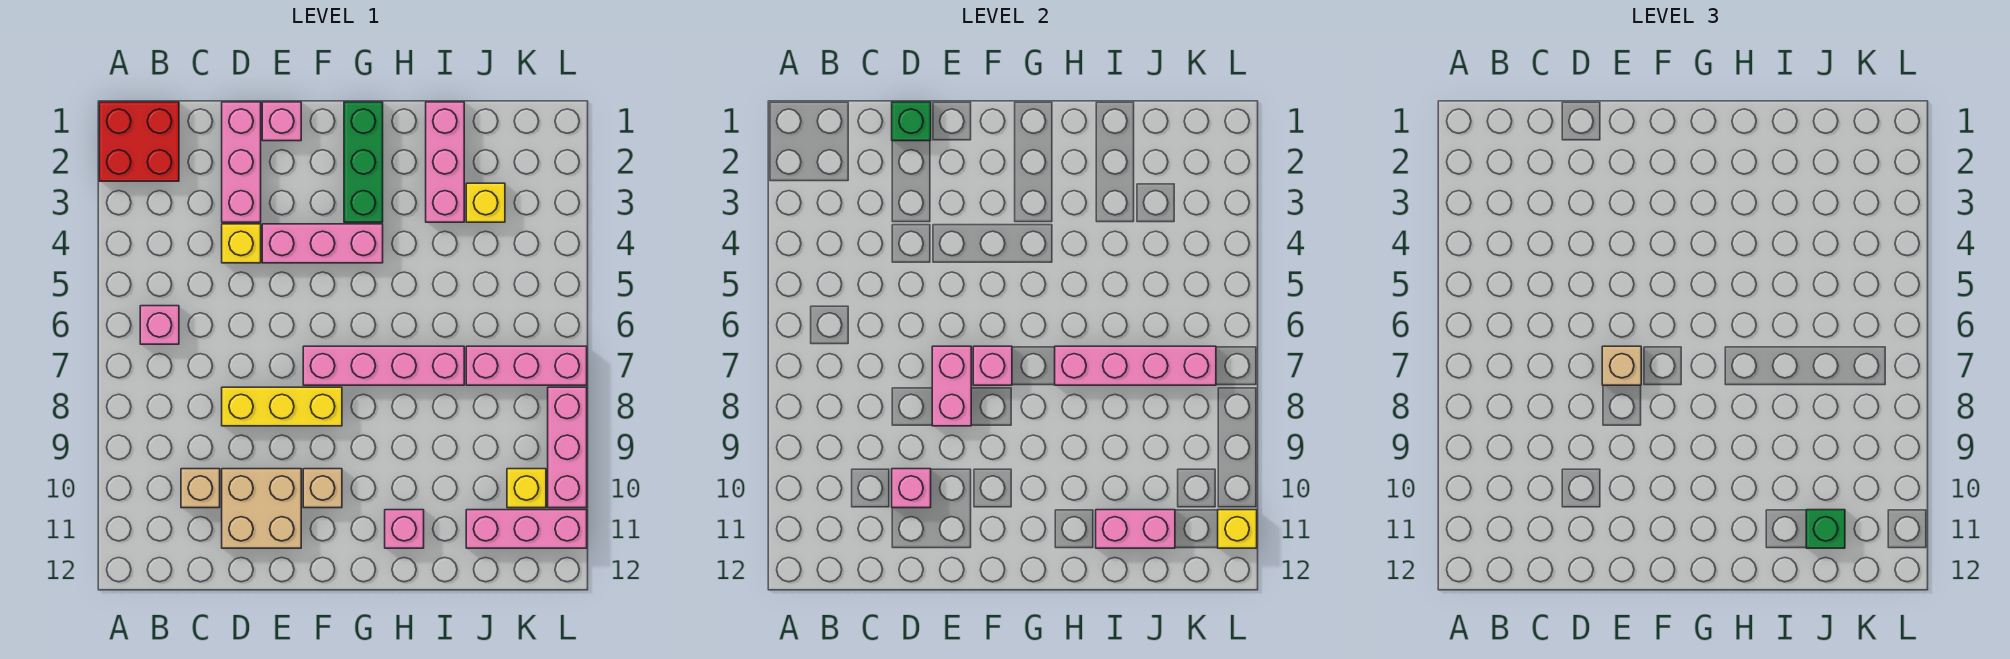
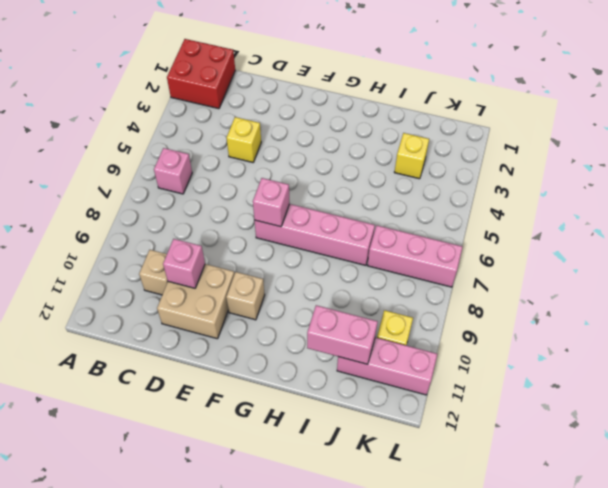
none -> pink brick D1:D3 level 1
none -> yellow brick D8:F8 level 1
none -> pink brick E1 level 1

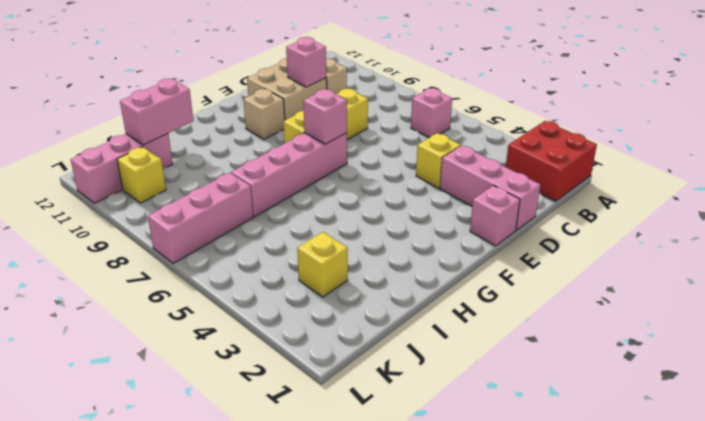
none -> pink brick E4:G4 level 1
none -> green brick G1:G3 level 1
none -> pink brick H11 level 1

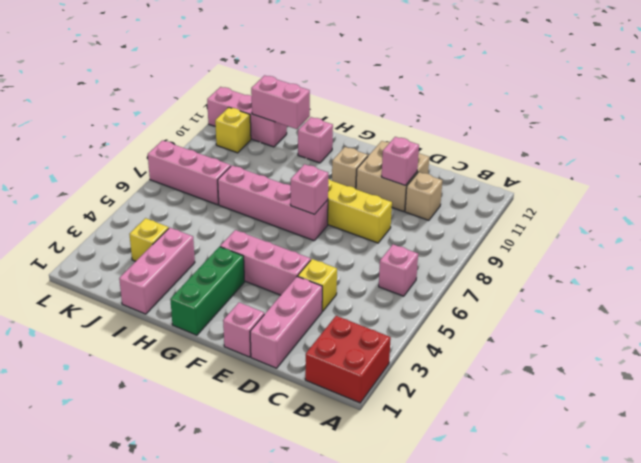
none -> pink brick L8:L10 level 1
none -> green brick D1 level 2
none -> pink brick E7:E8 level 2

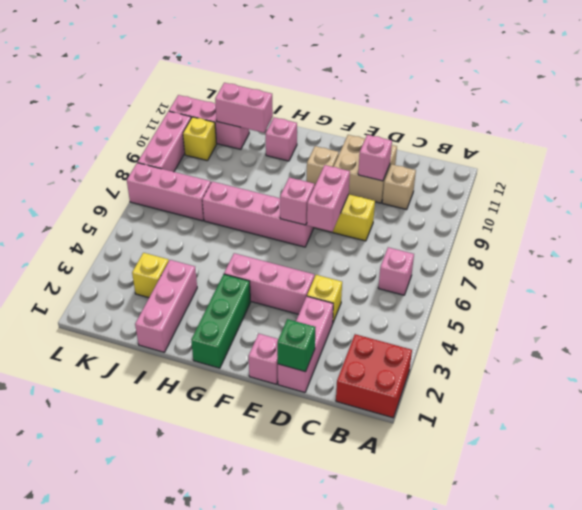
none -> pink brick H7:K7 level 2
none -> yellow brick L11 level 2
none -> tan brick E7 level 3

